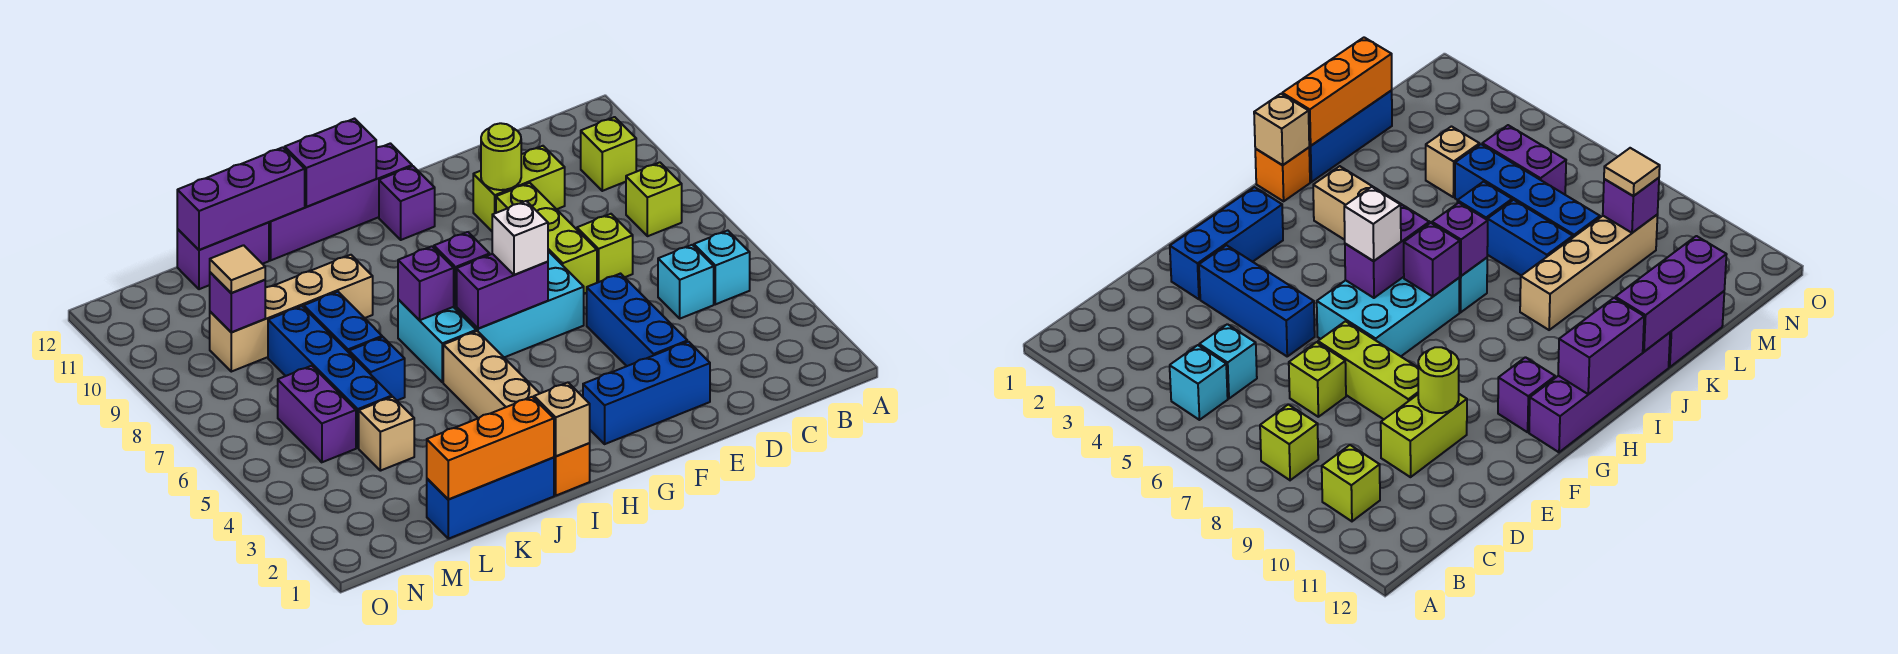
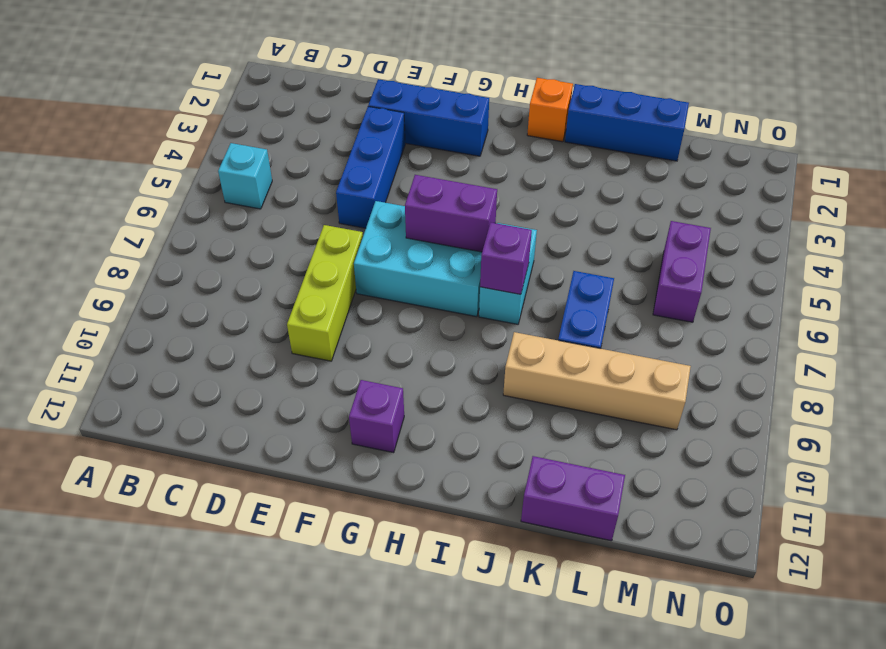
none -> lime brick B8 level 1
none -> lime brick B10 level 1
none -> cyan brick C5 level 1
none -> lime brick D7 level 1

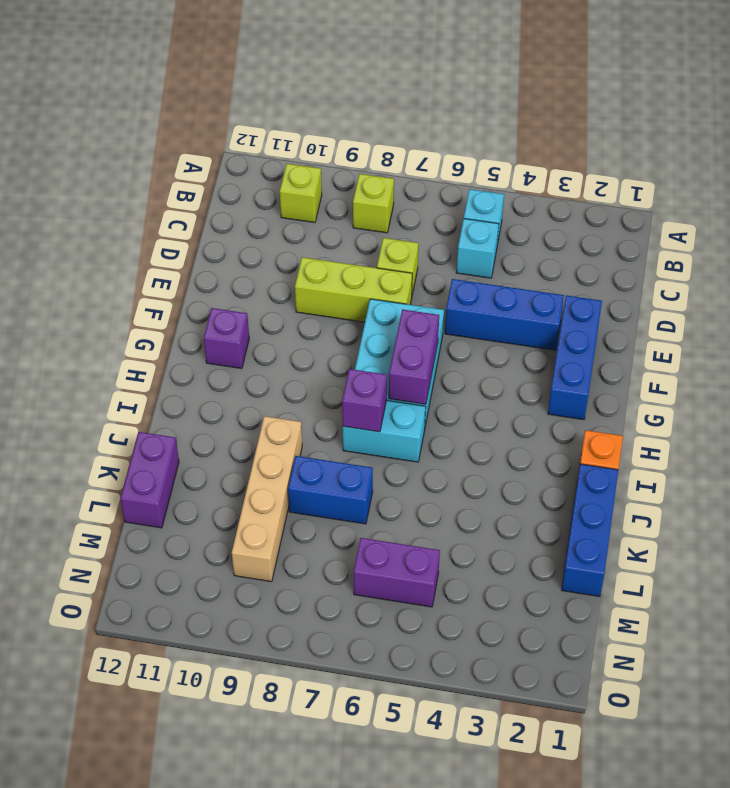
none -> lime brick D10:E10 level 1
none -> purple brick G12:J12 level 1
none -> tan brick I3:I5 level 1
none -> blue brick K6 level 1

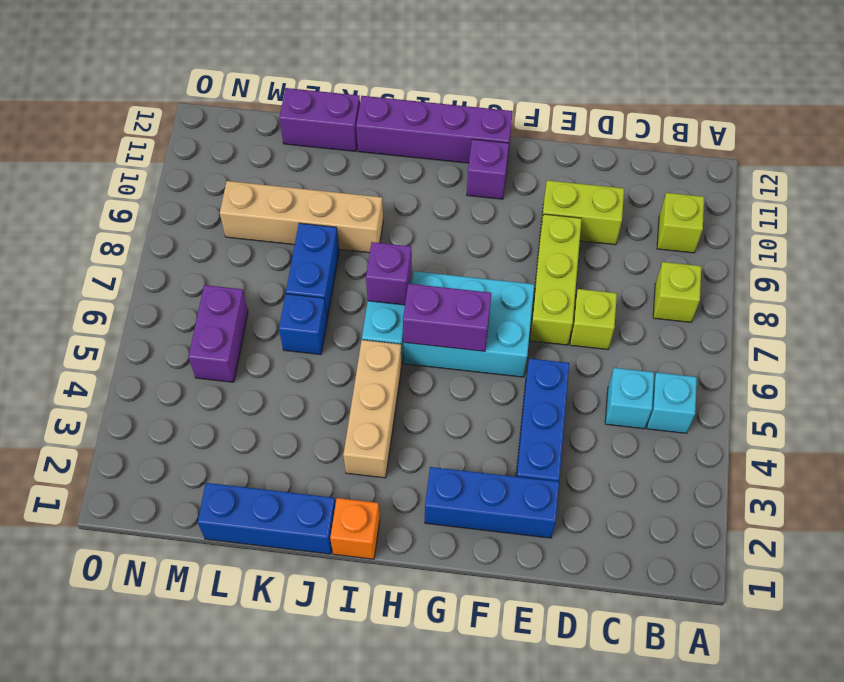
none -> tan brick L4 level 1
none -> blue brick L5:L8 level 1
none -> lime round brick E10 level 2
none -> purple brick H7 level 2

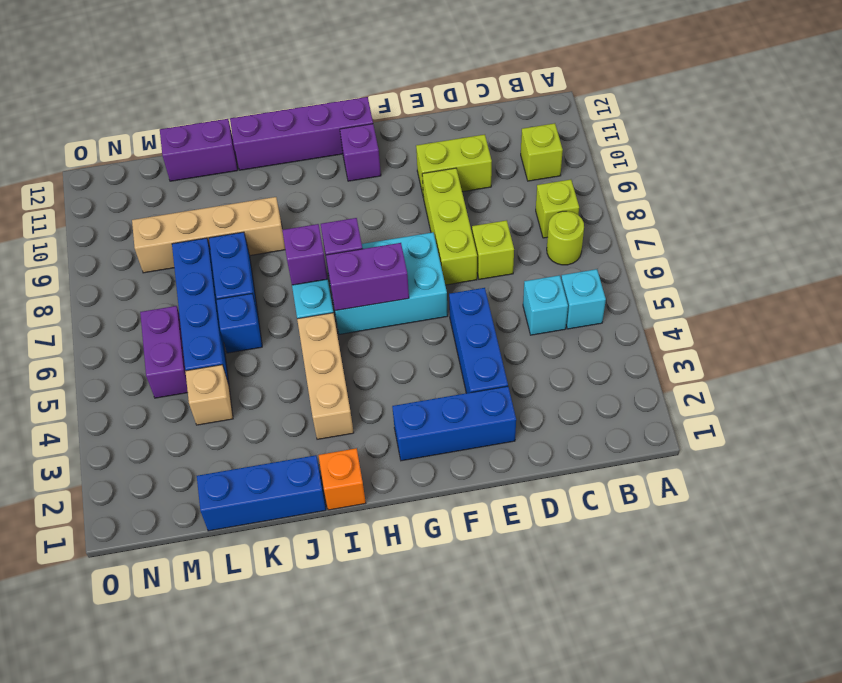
lime round brick B7 level 1 -> lime round brick E10 level 2
none -> purple brick H12:I12 level 2
none -> tan brick I1 level 2
none -> orange brick J1:L1 level 2
none -> purple brick J12:L12 level 2

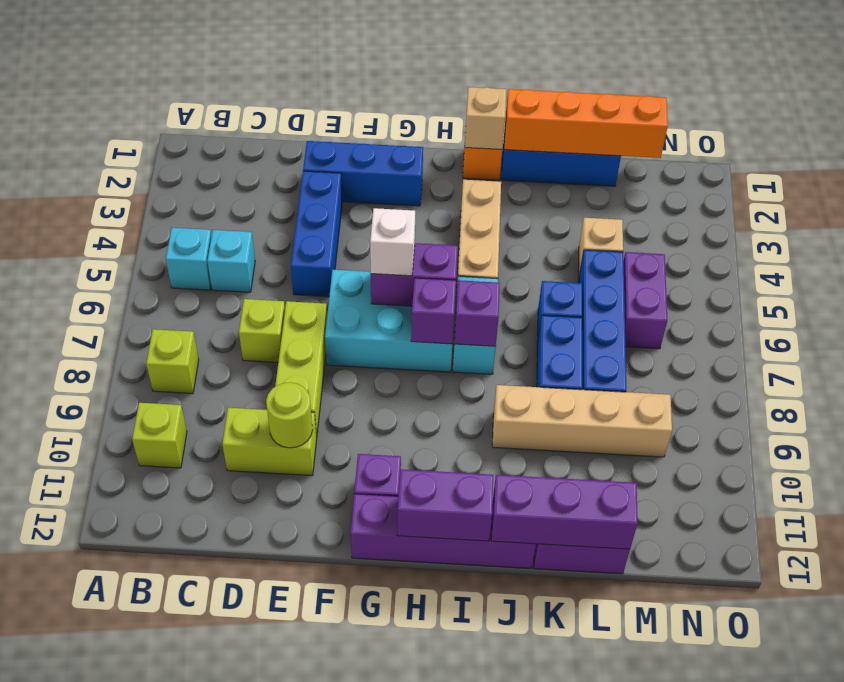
orange brick J1:M1 level 2 -> orange brick J1:L1 level 2
none -> purple brick M9 level 2
none -> tan tile M9 level 3

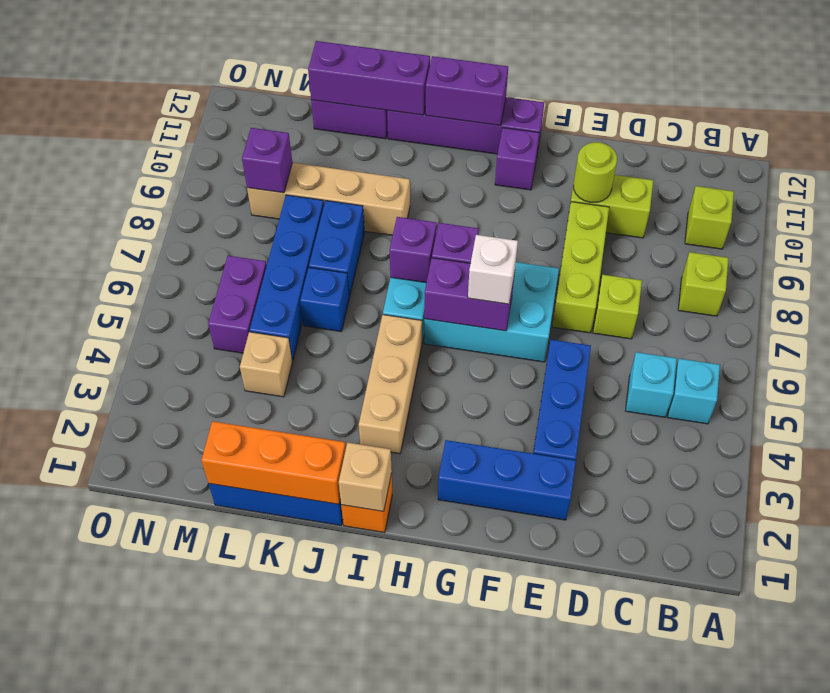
none -> tan tile M9 level 3

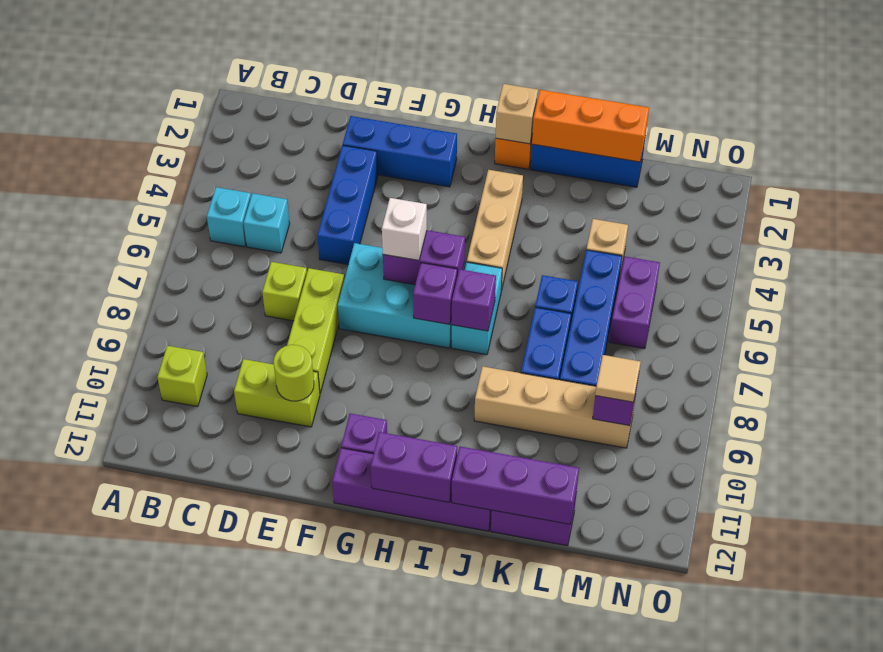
none -> lime brick B8 level 1

